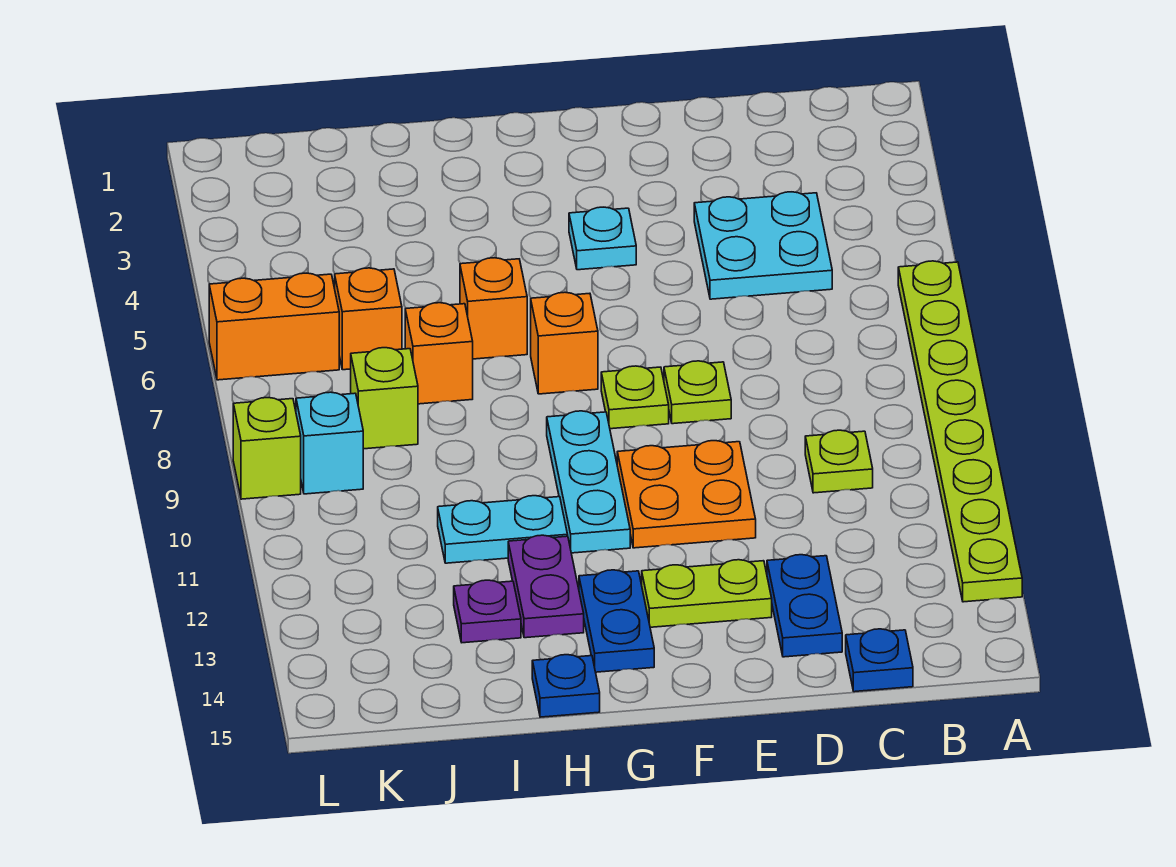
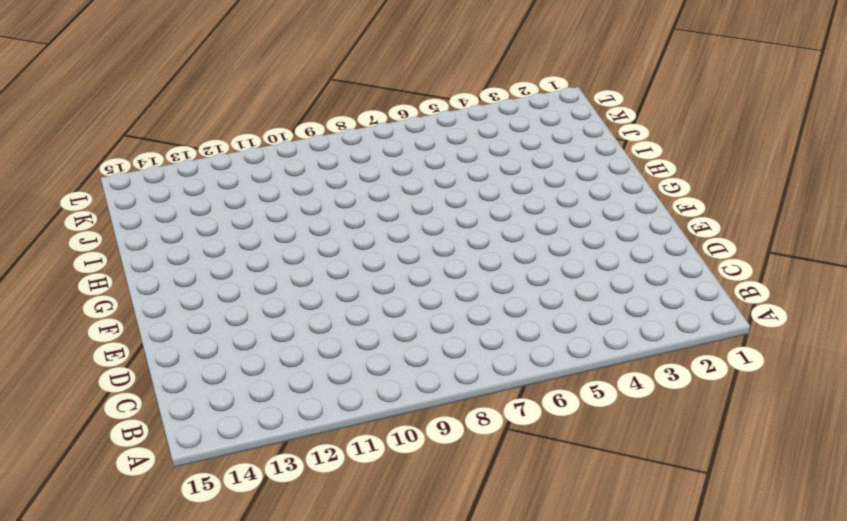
none -> lime plate A6:A13 level 1
none -> cyan plate C4:D5 level 1
none -> lime plate C10 level 1

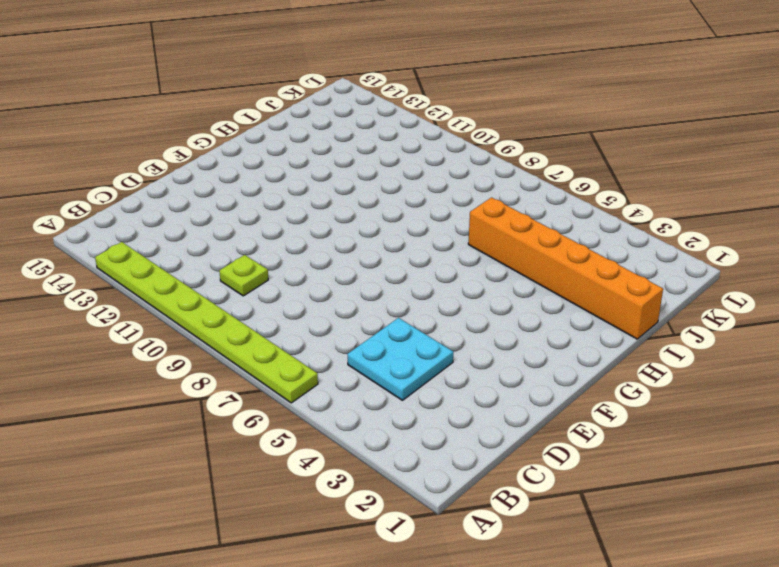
orange brick I1:I6 level 1 -> none
none -> blue plate C15 level 1
none -> blue plate D13:D14 level 1
none -> lime plate E8 level 1

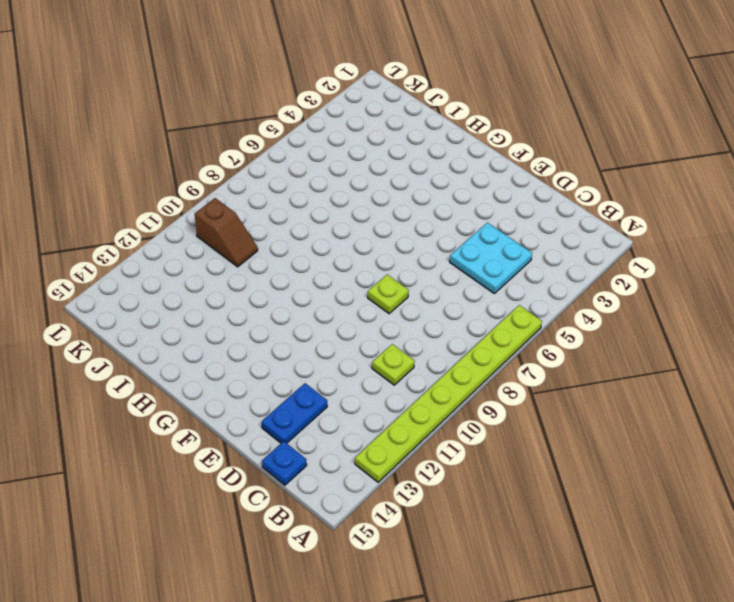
brown slope J10:K10 level 1 top K -> none
none -> orange plate E10:F11 level 1
none -> lime plate E13:F13 level 1
none -> cyan plate F4 level 1

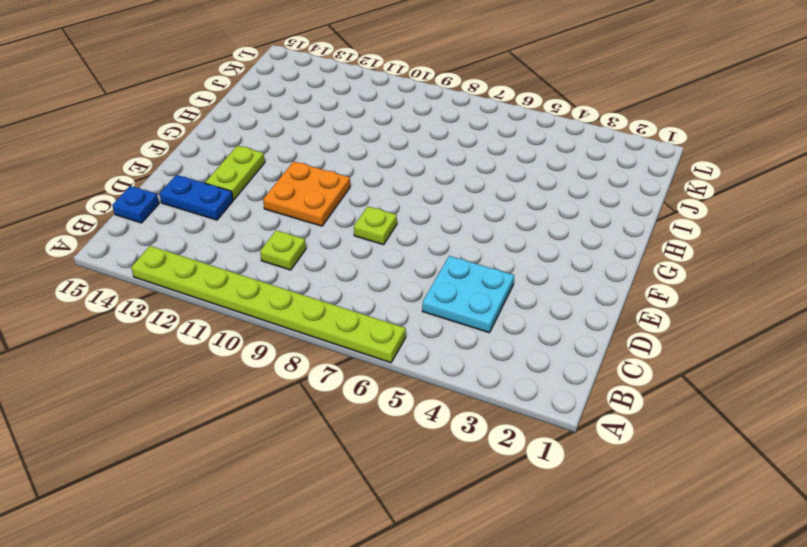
none -> cyan plate F4 level 1
none -> lime plate F8 level 1
none -> orange brick G7 level 1

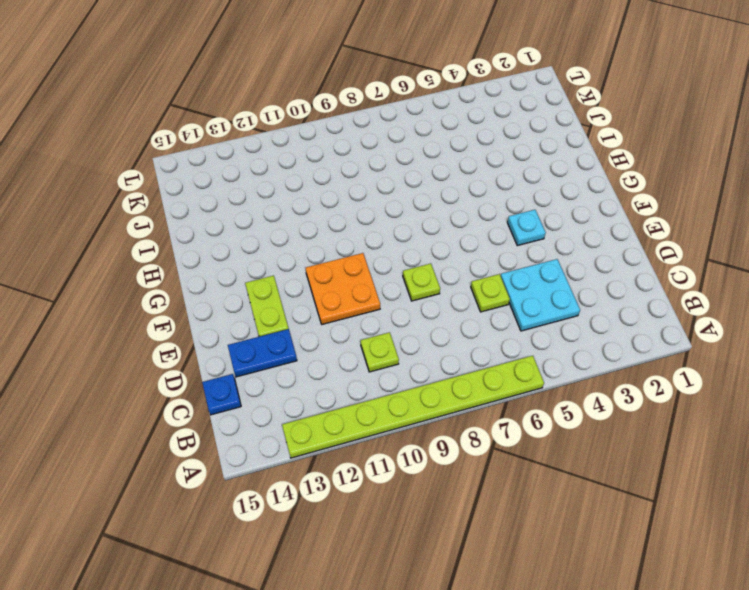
lime plate D6 level 1 -> lime plate F8 level 1
none -> orange brick G7 level 1
none -> cyan plate G9:G11 level 1
none -> blue plate G13:G14 level 1

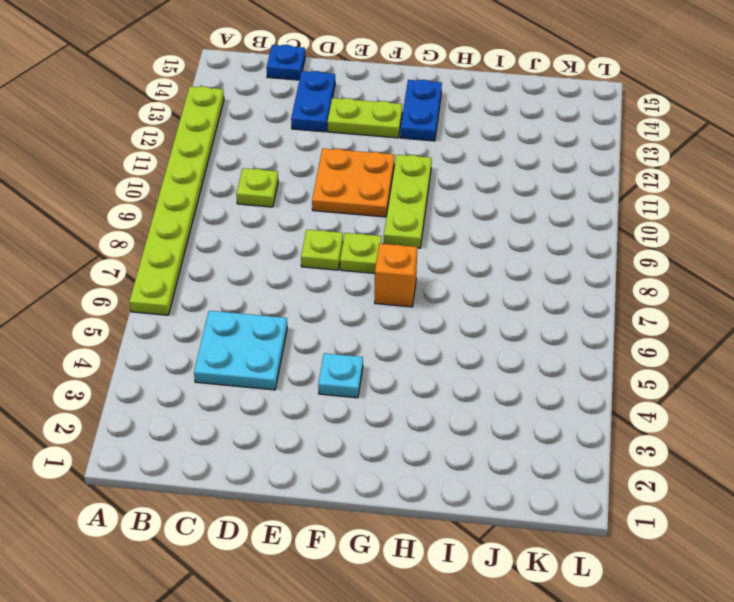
lime plate G9:G11 level 1 -> cyan plate G9:G11 level 1
none -> orange brick H6 level 1
none -> cyan plate H11:I11 level 1
none -> purple plate H12:H13 level 1

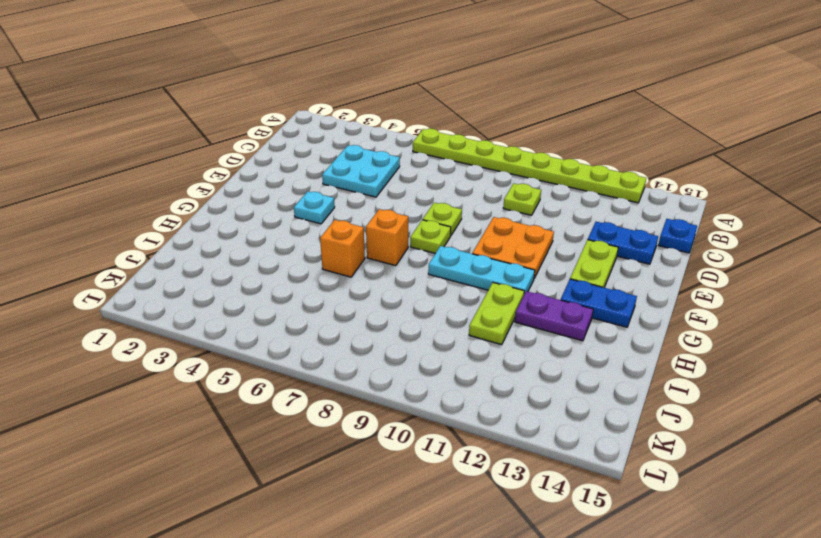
lime plate H11:I11 level 1 -> cyan plate H11:I11 level 1
none -> blue plate H15 level 1
none -> orange brick I7 level 1
none -> purple plate I13 level 1

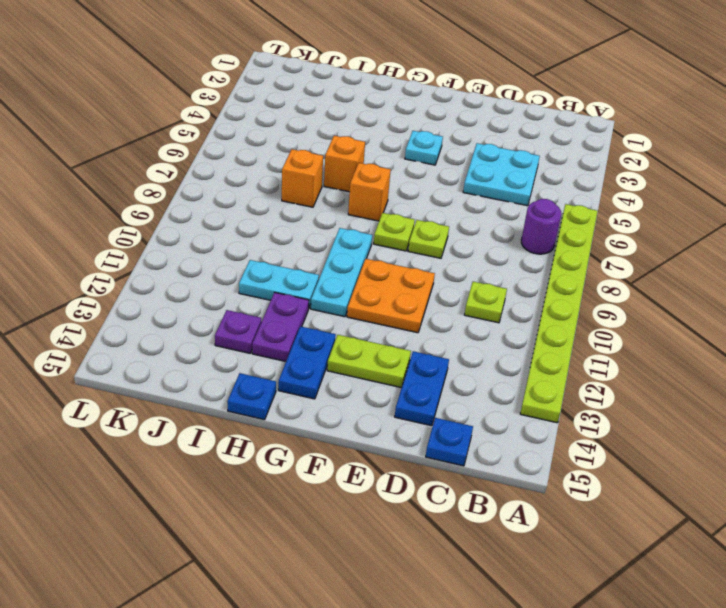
purple round brick B7 level 1 -> none
none -> orange brick J6 level 1
none -> lime brick J8 level 1
none -> orange brick K6:L6 level 1

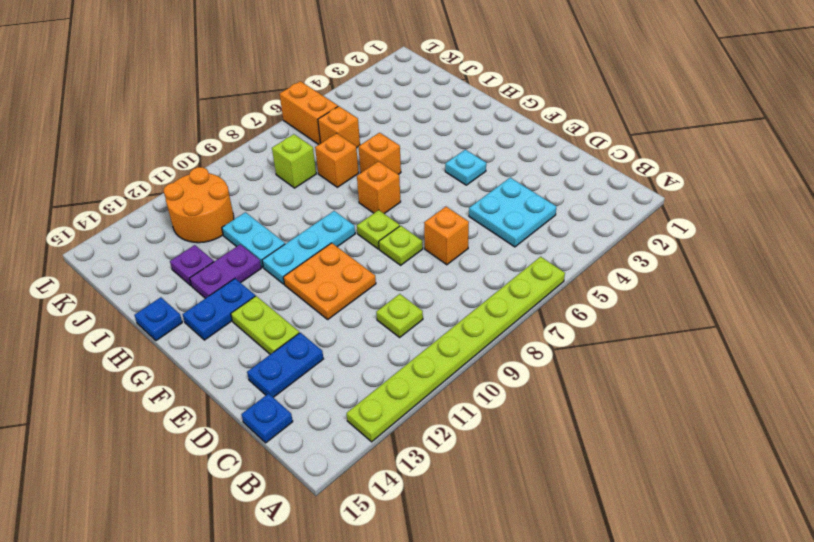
orange brick D7 level 1 -> none
orange round brick J11:K12 level 1 -> none
none -> cyan brick K9 level 1
none -> lime brick L9 level 1

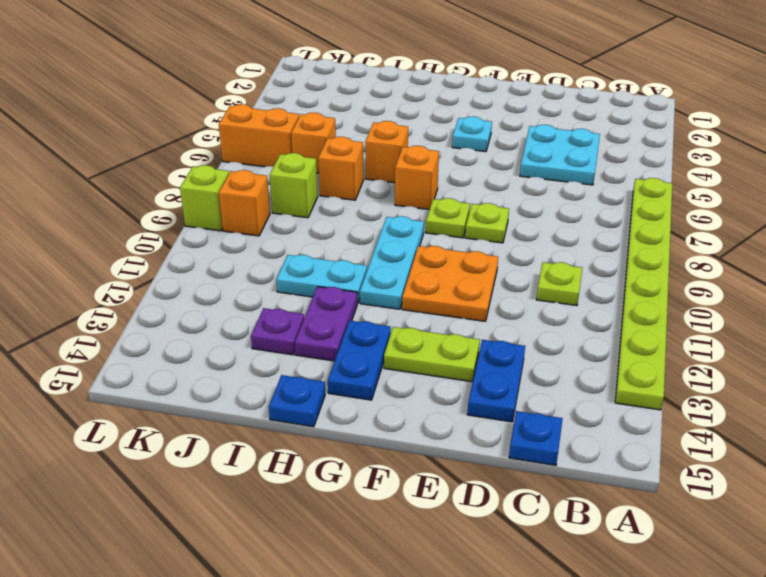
orange brick K9 level 1 -> cyan brick K9 level 1

